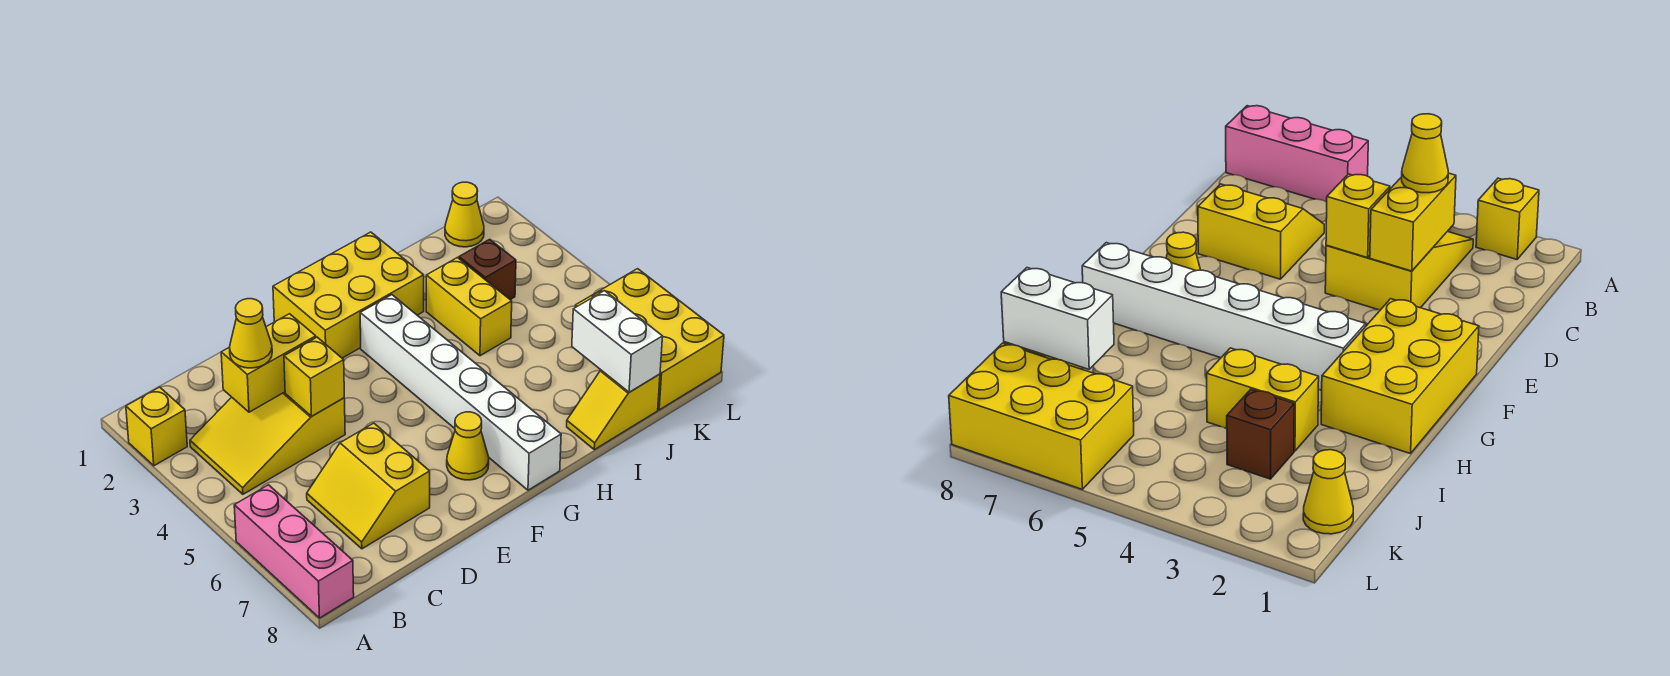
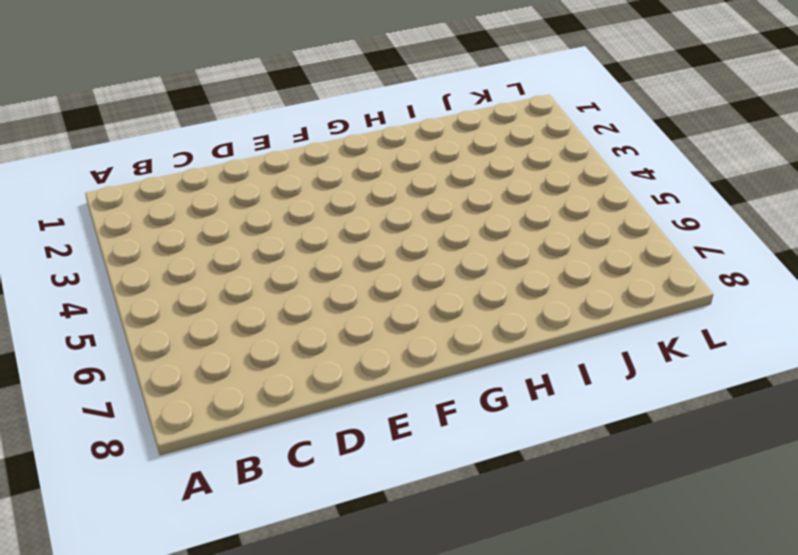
none -> yellow brick A2 level 1
none -> pink brick A6:A8 level 1
none -> yellow slope B3:D4 level 1 top D

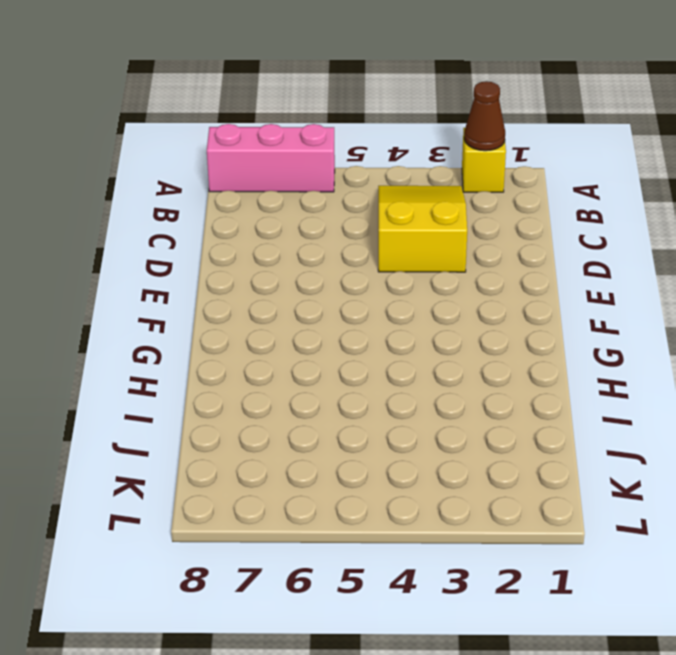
brown cone A2 level 2 -> none
none -> yellow slope C6:D7 level 1 top D
none -> yellow brick F1:H2 level 1
none -> yellow cone F7 level 1

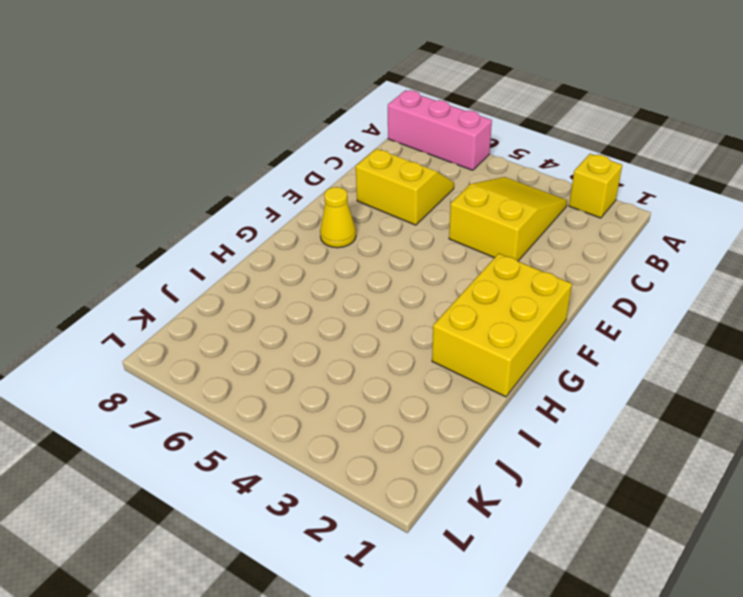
none -> white brick G3:G8 level 1
none -> yellow brick I3:I4 level 1
none -> yellow slope I8:J8 level 1 top J

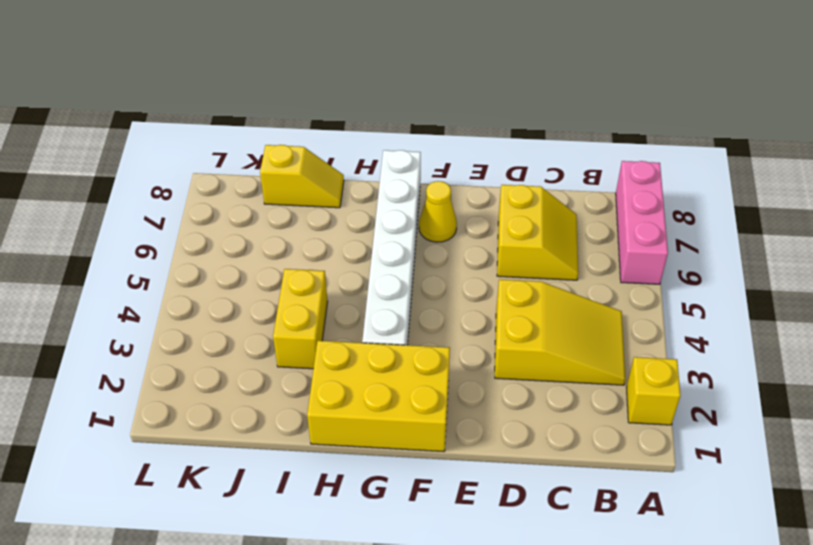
none -> brown brick J3 level 1
none -> yellow cone K1 level 1
none -> yellow brick K6:L8 level 1

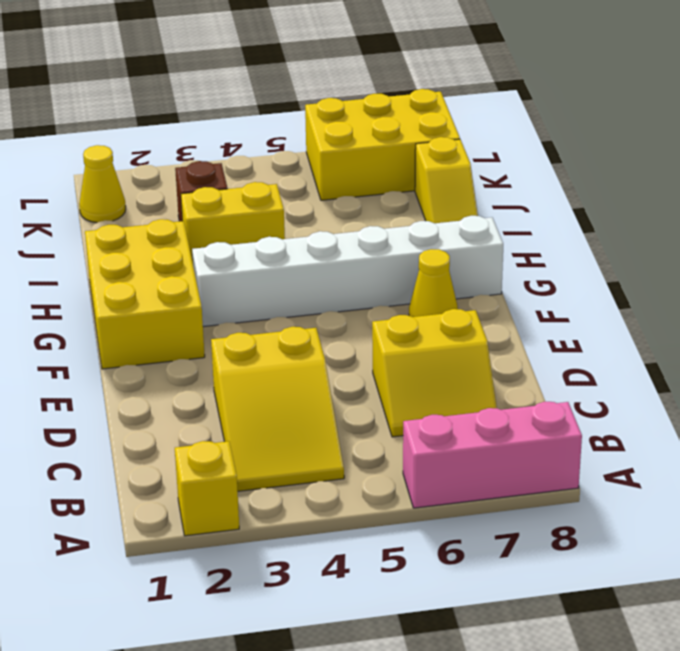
none -> yellow brick C3:D3 level 2
none -> yellow brick D4 level 2
none -> white brick J7:J8 level 2

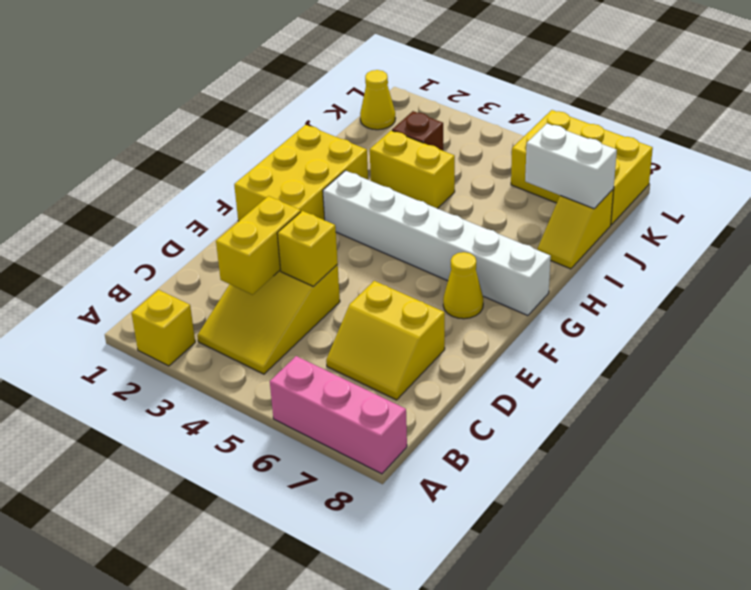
none -> yellow cone C3 level 3

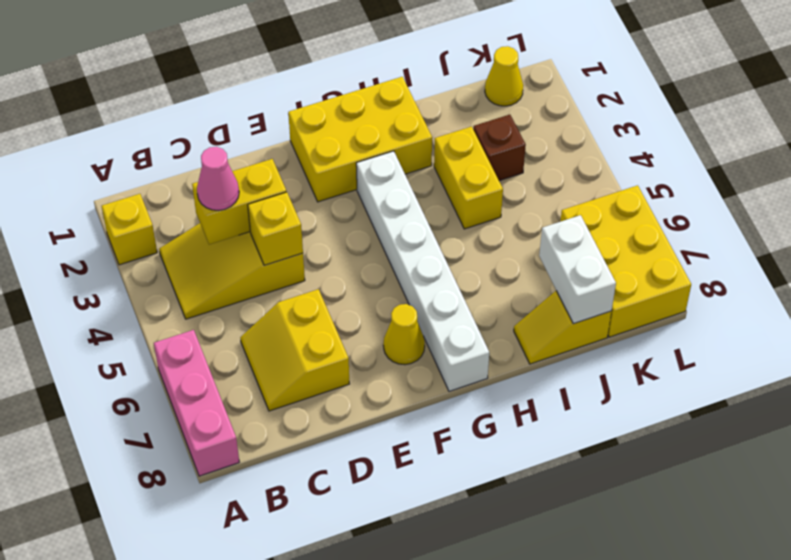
pink cone C3 level 3 -> yellow cone C3 level 3

